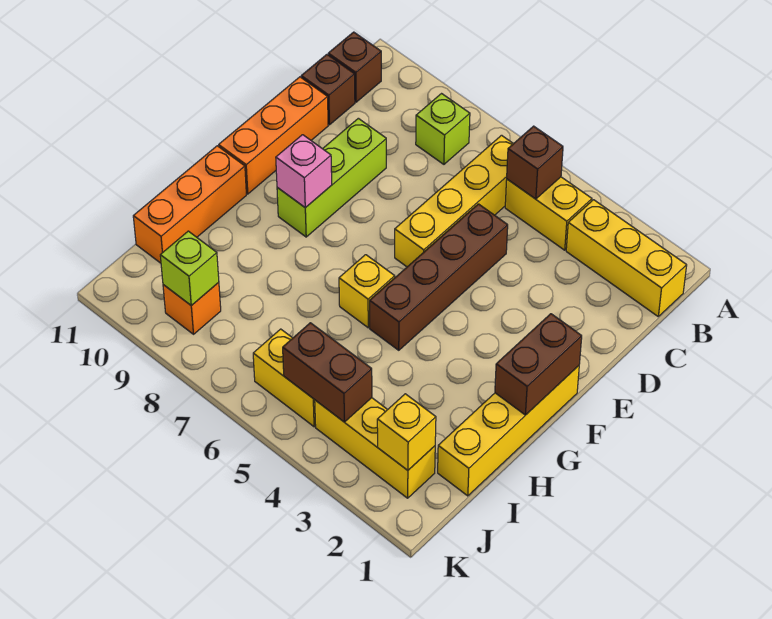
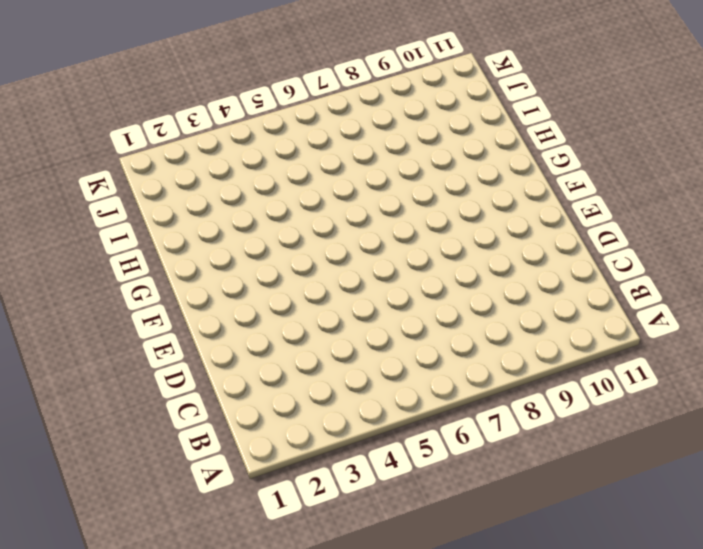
none -> yellow brick B1:B3 level 1
none -> yellow brick B4:B5 level 1
none -> yellow brick B6:E6 level 1

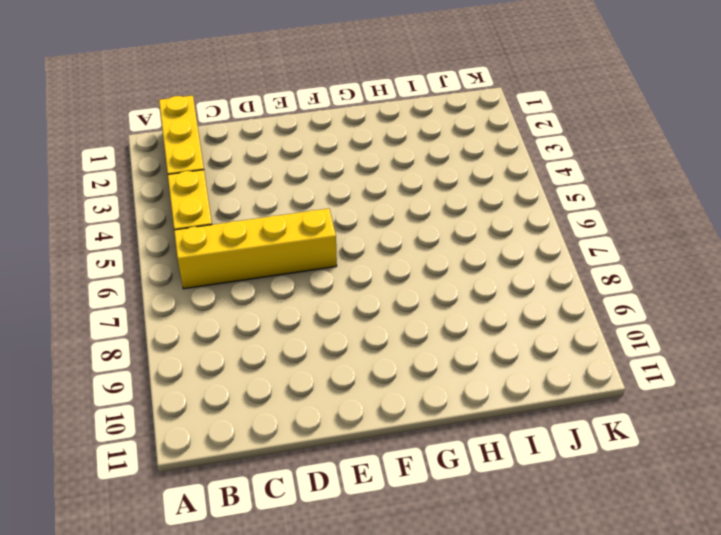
none -> lime brick B8 level 1
none -> brown brick B11 level 1
none -> brown brick C11 level 1

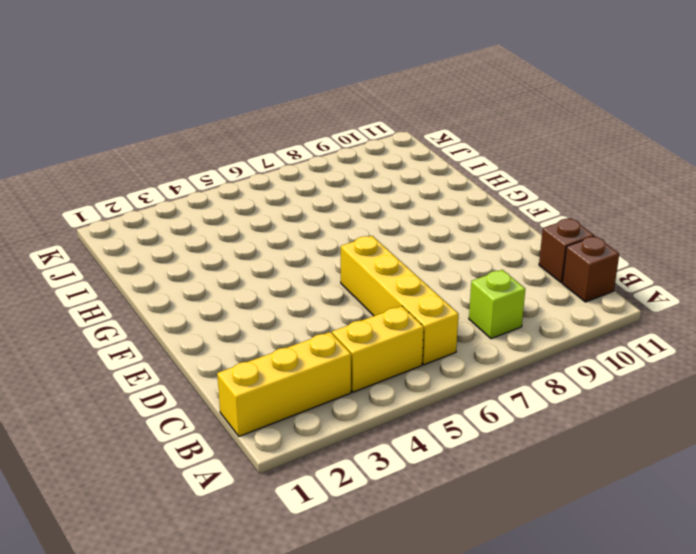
none -> brown brick D5:G5 level 1
none -> lime brick D9:F9 level 1
none -> orange brick D11:F11 level 1

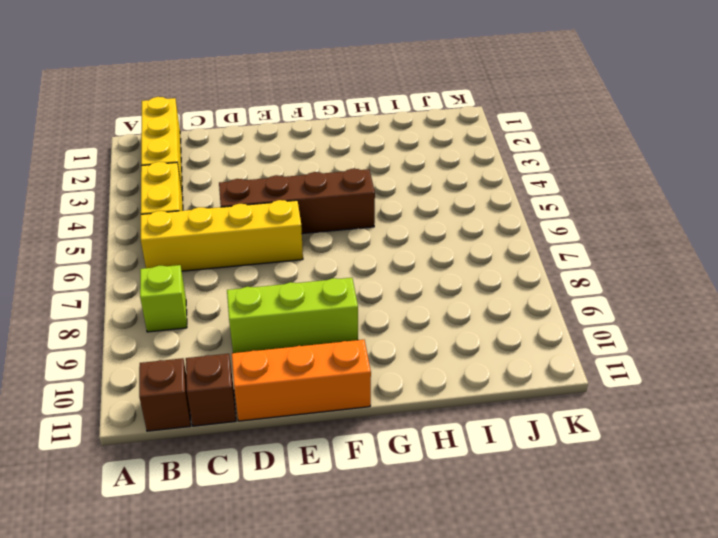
none -> yellow brick F1:I1 level 1
none -> yellow brick G6 level 1
none -> orange brick G11:I11 level 1

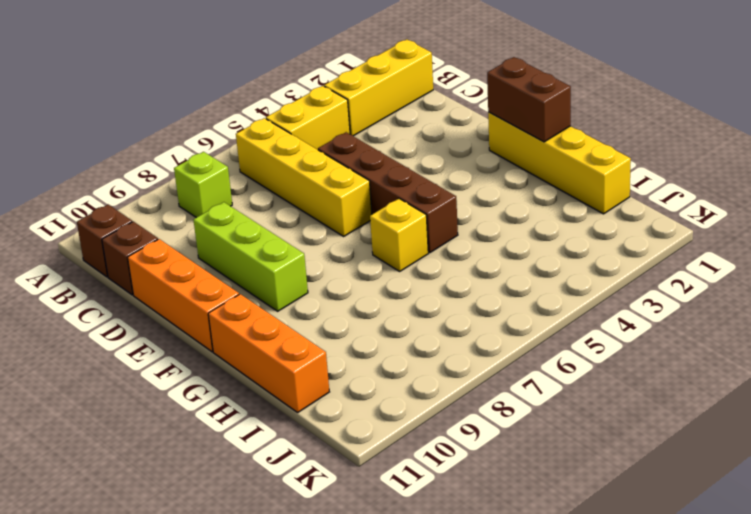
none -> yellow brick J2:J4 level 1
none -> yellow brick J5:J6 level 1
none -> orange brick J9 level 1

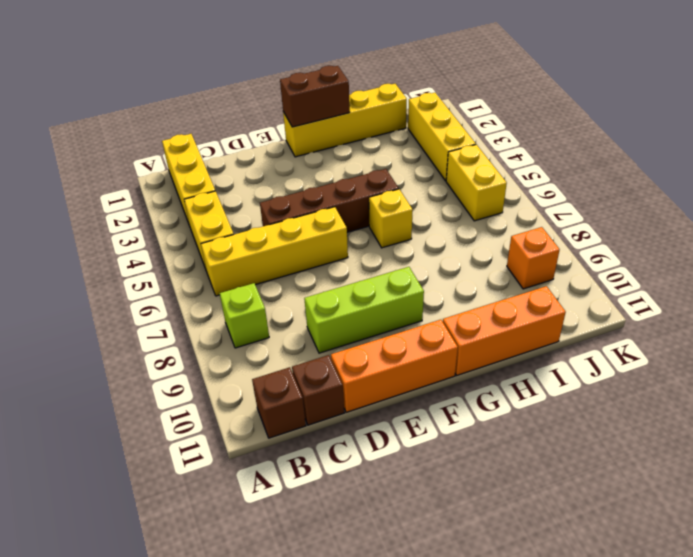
none -> brown brick B5 level 2
none -> pink brick F9 level 2
none -> yellow brick J2 level 2

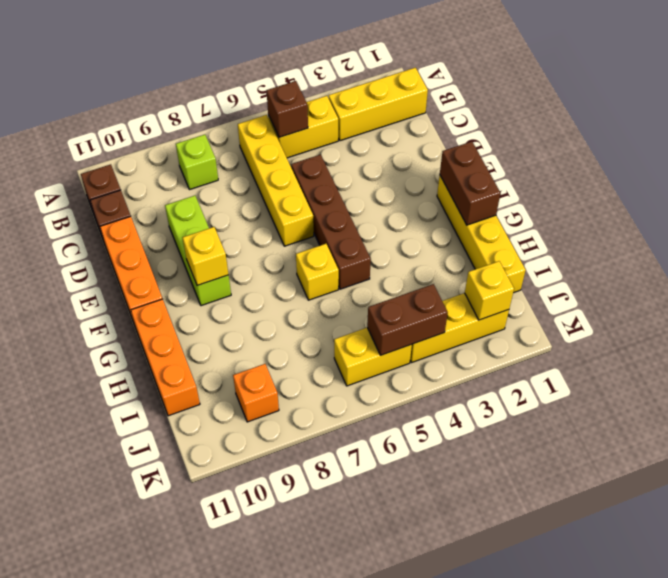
yellow brick F9 level 2 -> pink brick F9 level 2
none -> lime brick J9 level 2

